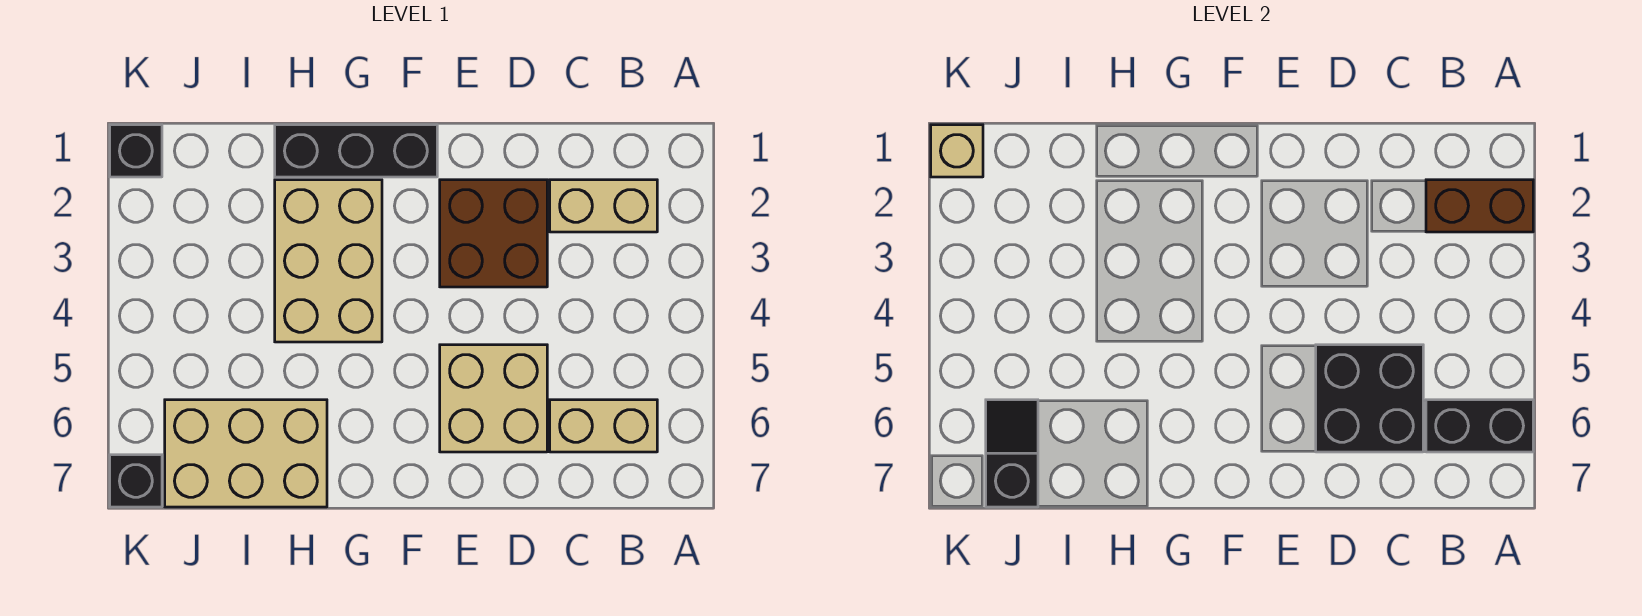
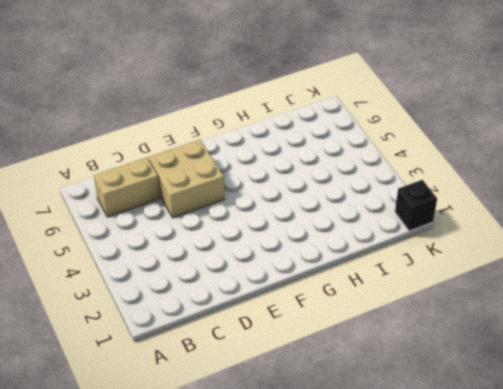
none -> tan brick B2:C2 level 1
none -> brown brick D2:E3 level 1
none -> black brick F1:H1 level 1

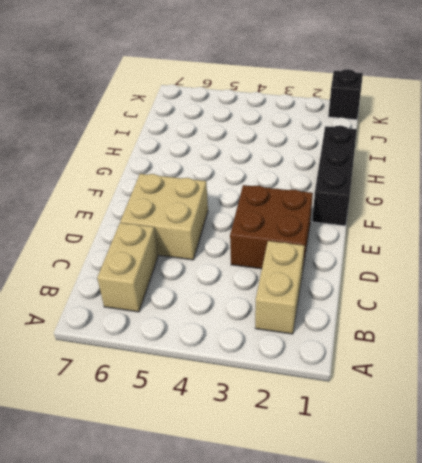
none -> tan brick G2:H4 level 1
none -> tan brick H6:J7 level 1
none -> black brick K7 level 1

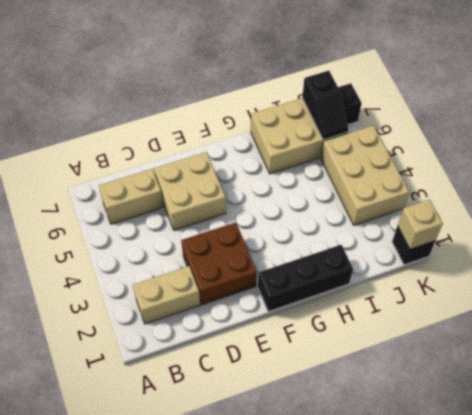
tan brick J3:K5 level 1 -> tan brick G2:H4 level 1
none -> brown brick A2:B2 level 2
none -> black brick A6:B6 level 2
none -> black brick C5:D6 level 2

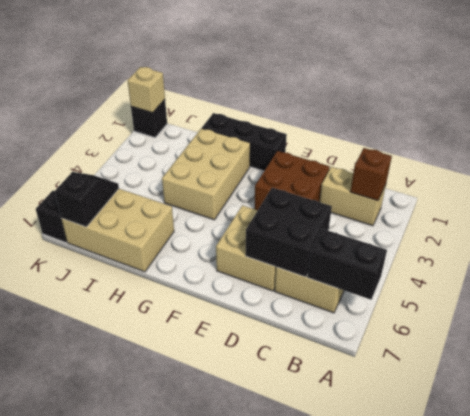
brown brick B2 level 2 -> brown brick A2:B2 level 2

